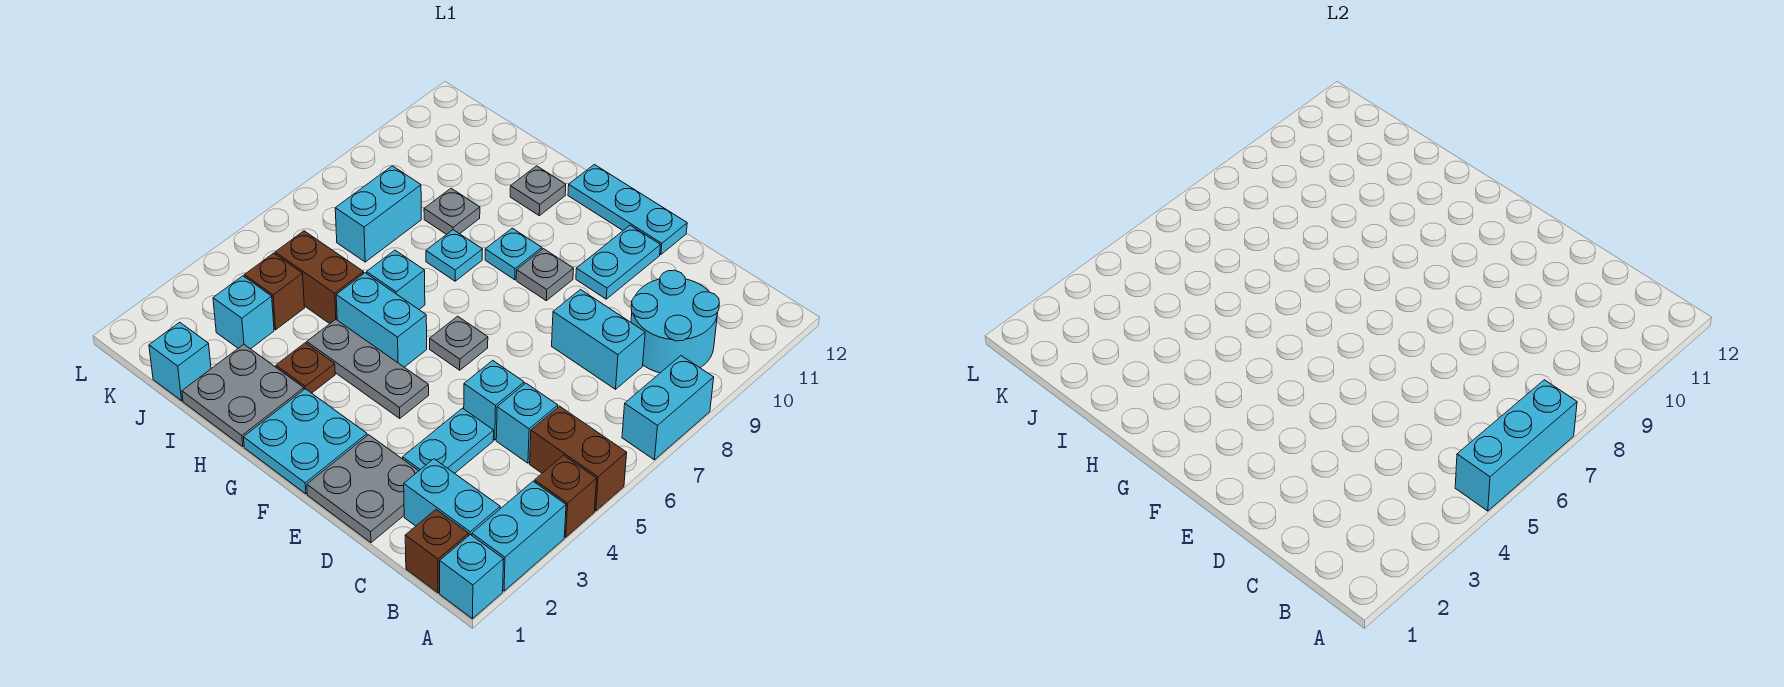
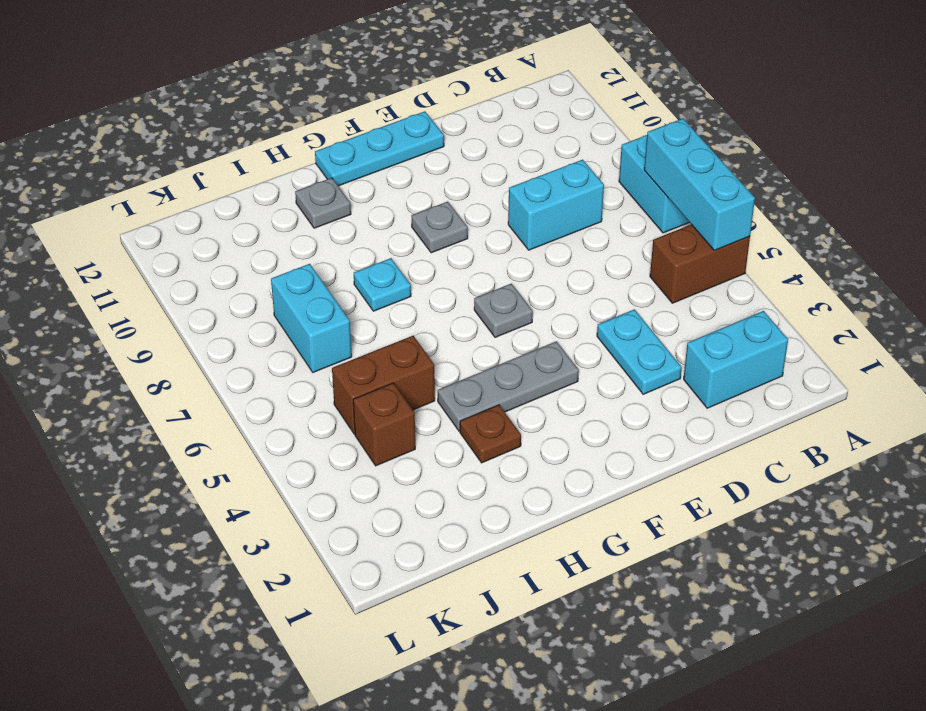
none -> cyan brick A1 level 1
none -> cyan brick A2:A3 level 1
none -> brown brick A4 level 1
none -> brown brick B1 level 1

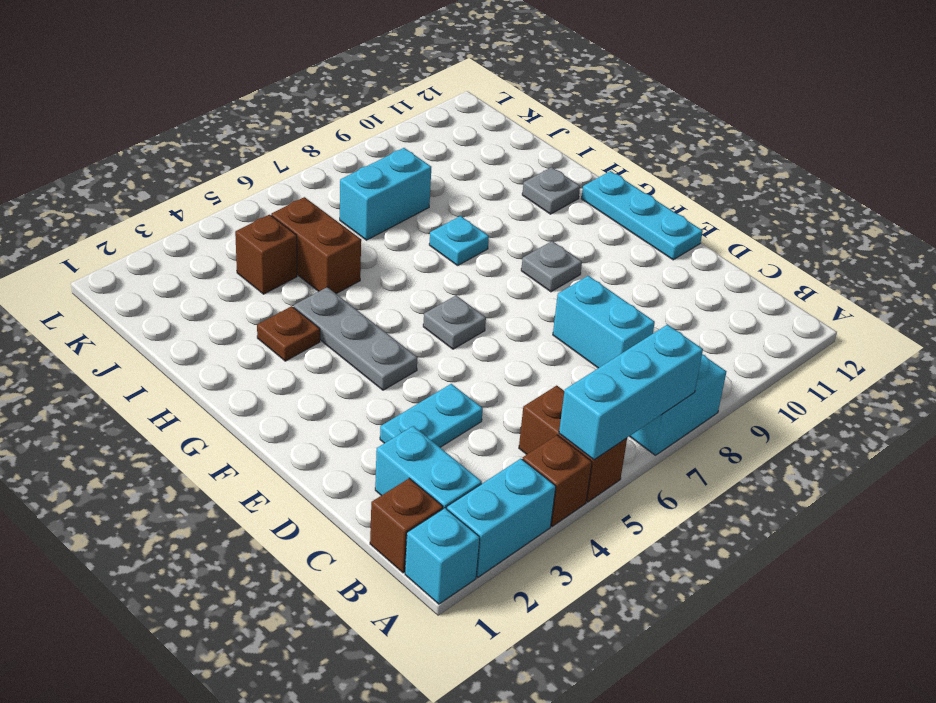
none -> cyan round brick B9:C10 level 1
none -> cyan brick C5 level 1
none -> grey plate D1:E2 level 1
none -> cyan brick D5 level 1

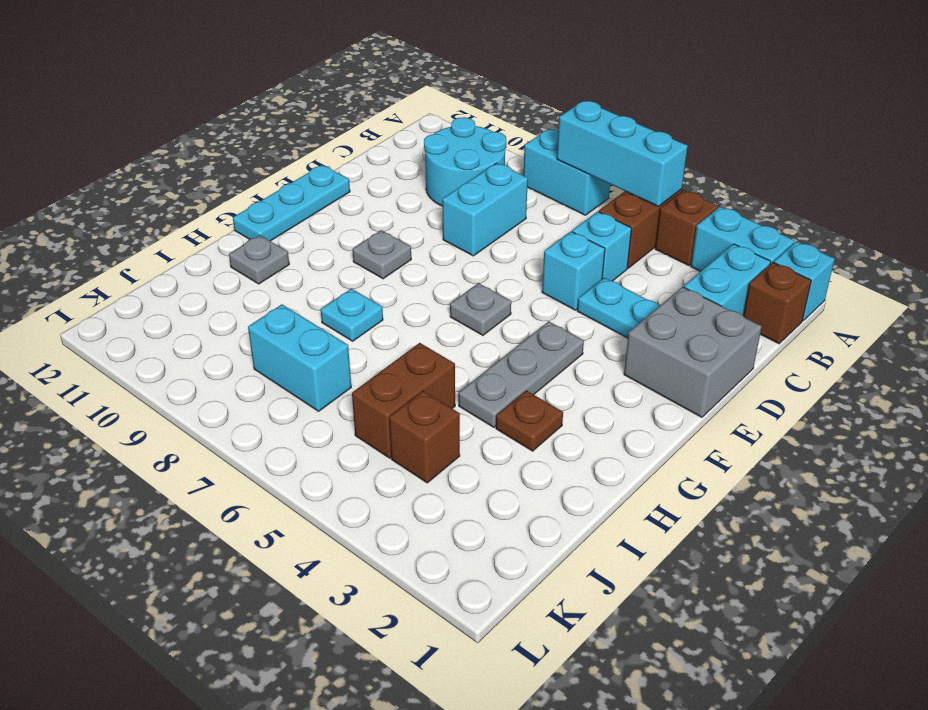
grey brick D1:E2 level 1 -> grey plate D1:E2 level 1
none -> cyan plate E10:E11 level 1
none -> cyan plate F1:G2 level 1
none -> cyan brick G5:H5 level 1
none -> cyan plate G9 level 1

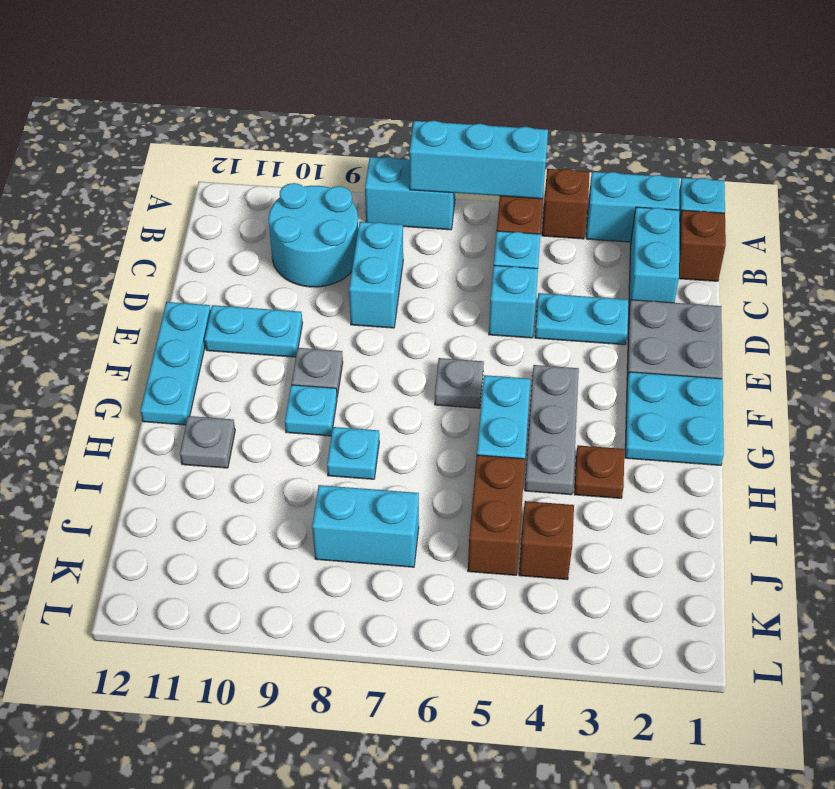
none -> grey plate H1:I2 level 1
none -> cyan brick H6 level 1
none -> grey plate I9 level 1
none -> cyan brick J1 level 1

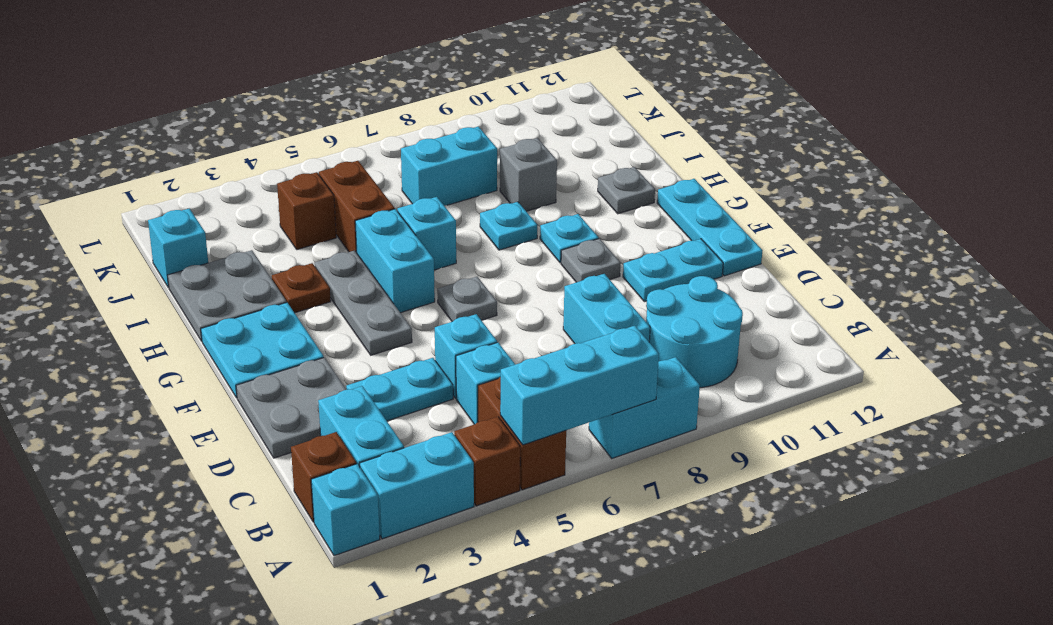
grey brick I9 level 1 -> grey plate I9 level 1
none -> cyan brick J3 level 1

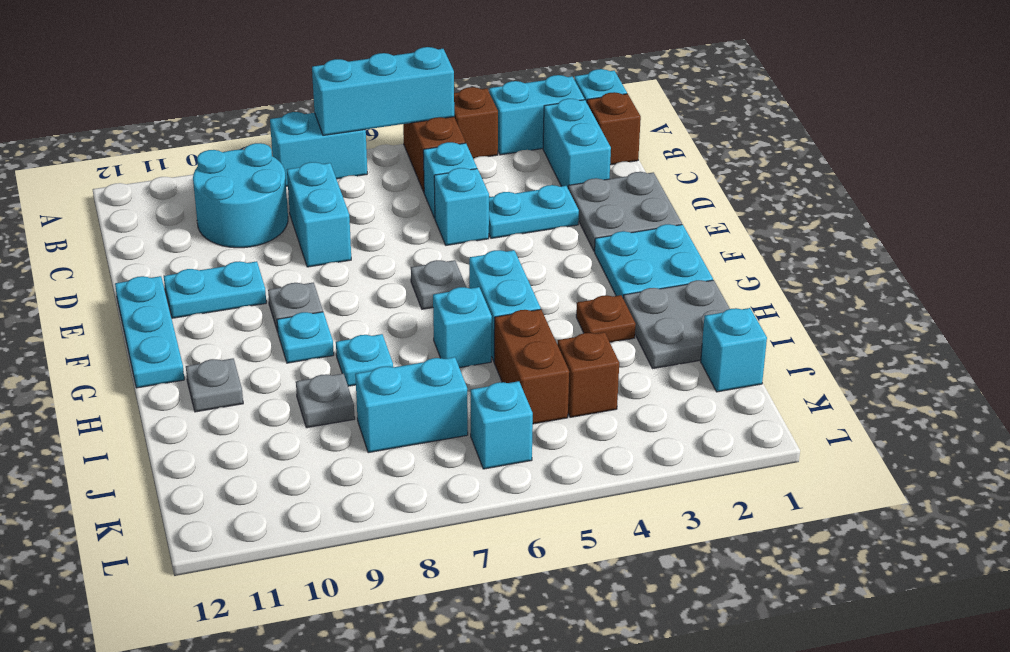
cyan brick K6 level 1 -> cyan brick J3 level 1
none -> grey plate F4:H4 level 1

